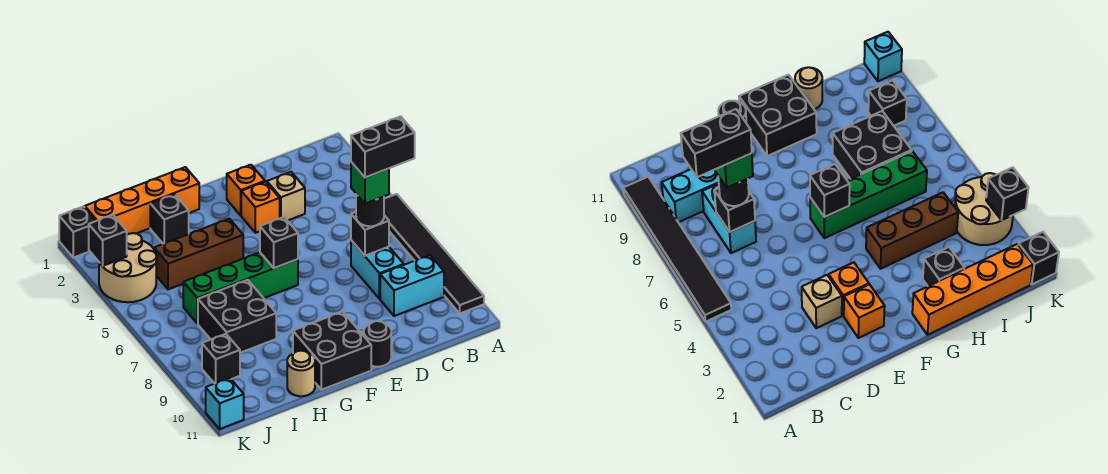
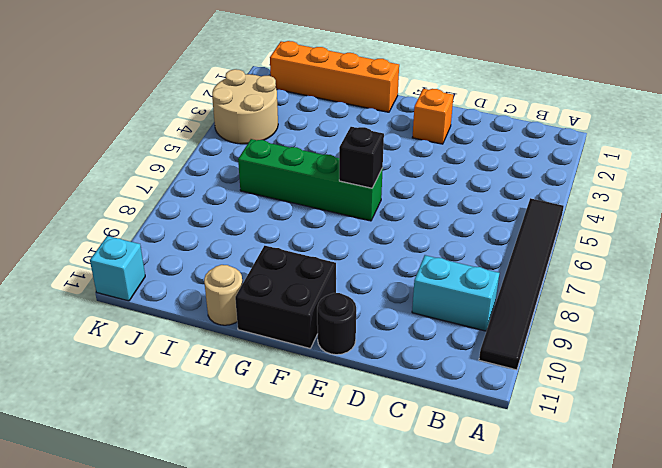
none -> cyan brick C7:C8 level 1
none -> tan brick D3 level 1
none -> orange brick E3 level 1

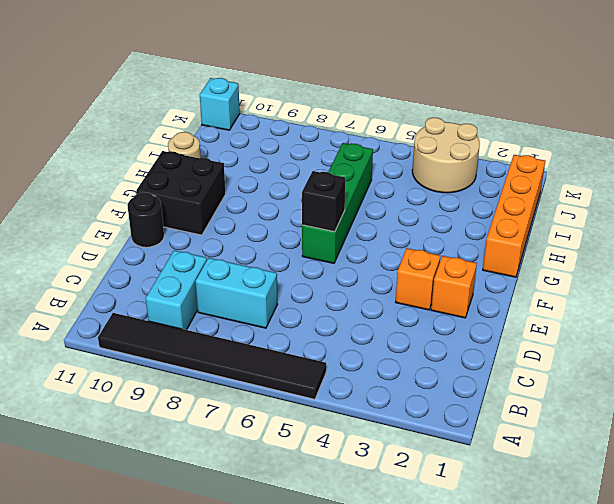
none -> tan brick D3 level 1
none -> brown brick G4:I4 level 1
none -> black brick H2 level 1

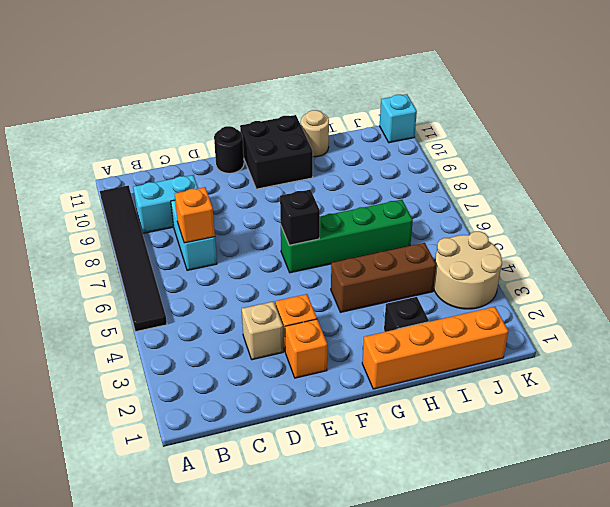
orange brick C7 level 2 -> black brick C7 level 2
none -> black brick H7:I8 level 1
none -> black brick J9 level 1
none -> black brick K1 level 1

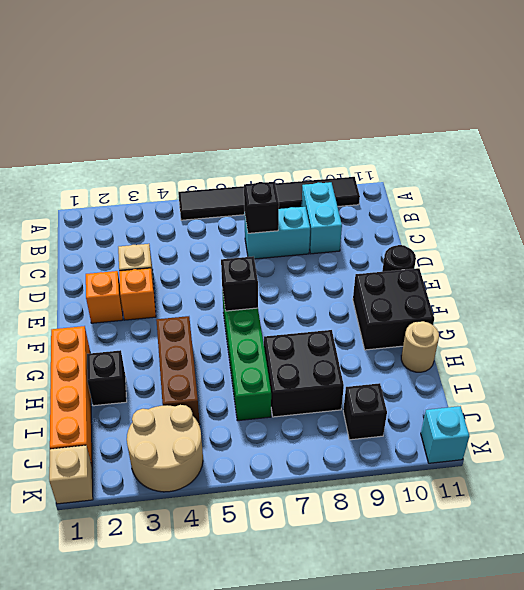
tan brick K1 level 1 -> black brick K1 level 1
none -> black brick K3 level 2
none -> black round brick C7 level 3
none -> green brick C7 level 4

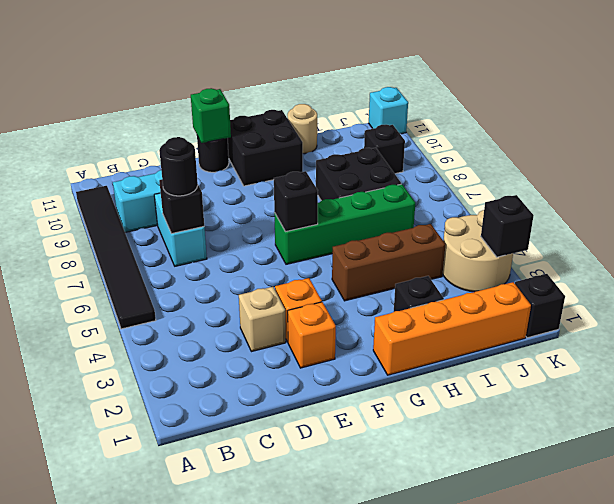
green brick E11 level 2 -> green brick C7 level 4
none -> black brick B7:C7 level 5

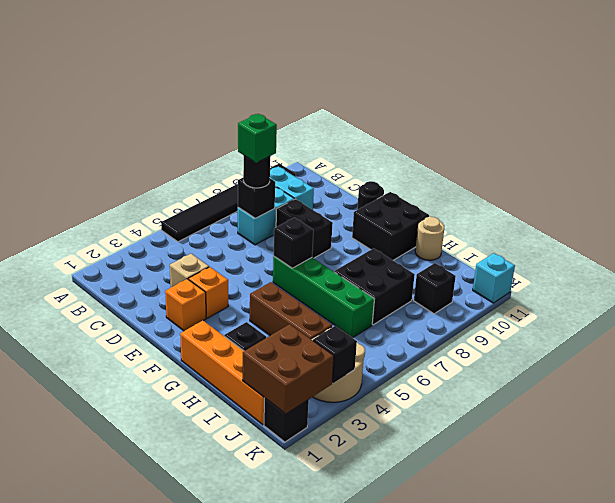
black brick D8:E8 level 1 -> black brick B7:C7 level 5
brown brick J1:K2 level 2 -> none

